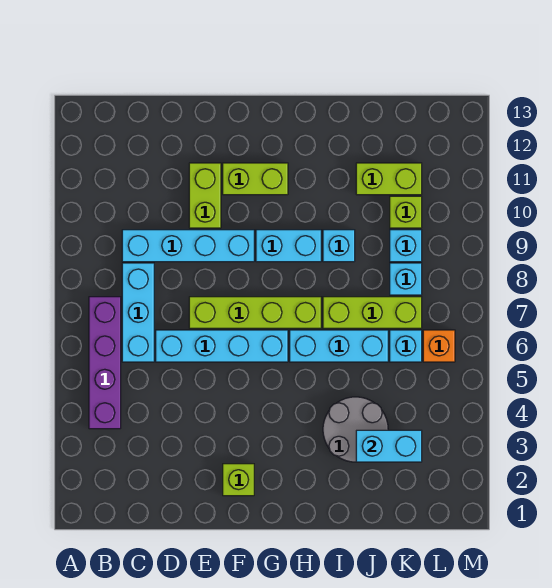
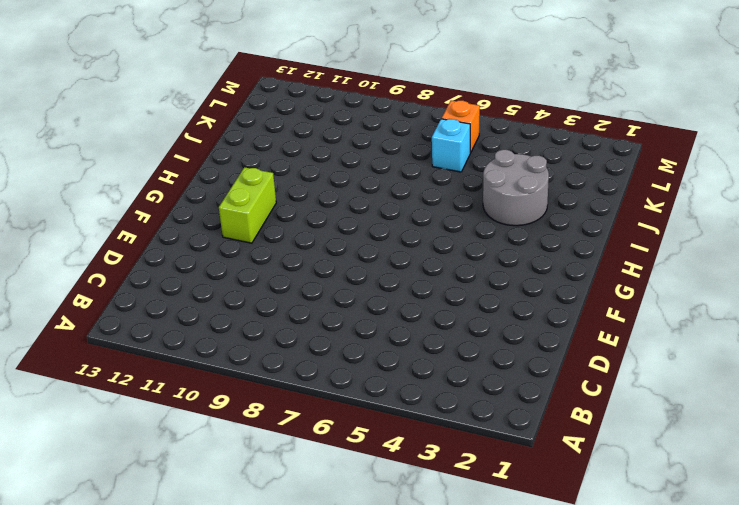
none -> purple brick B4:B7 level 1
none -> cyan brick C6:C8 level 1
none -> cyan brick C9:F9 level 1

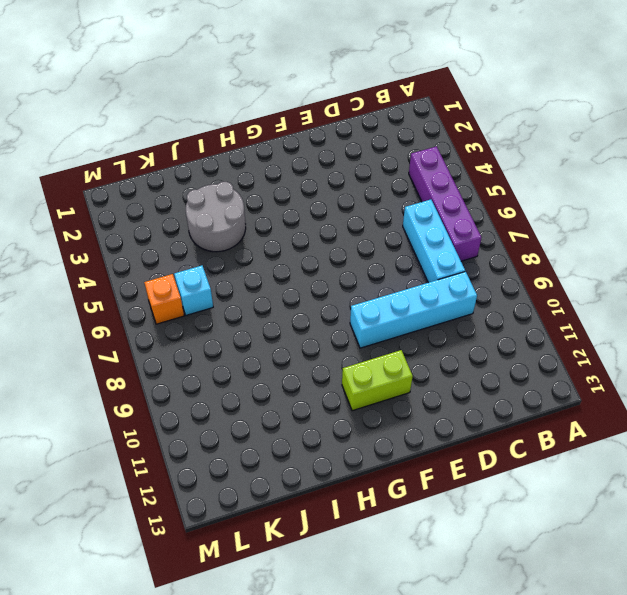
none -> cyan brick D6:G6 level 1
none -> lime brick E7:H7 level 1
none -> lime brick E10:E11 level 1

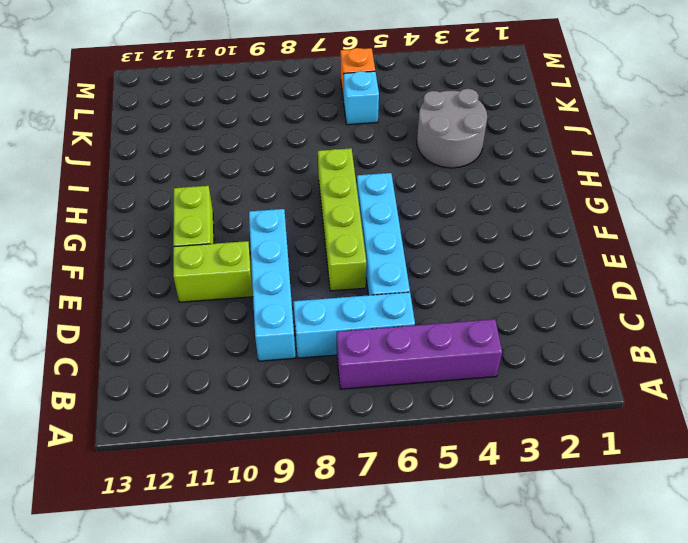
none -> lime brick F2 level 1
none -> cyan brick G9:H9 level 1
none -> cyan brick H6:J6 level 1

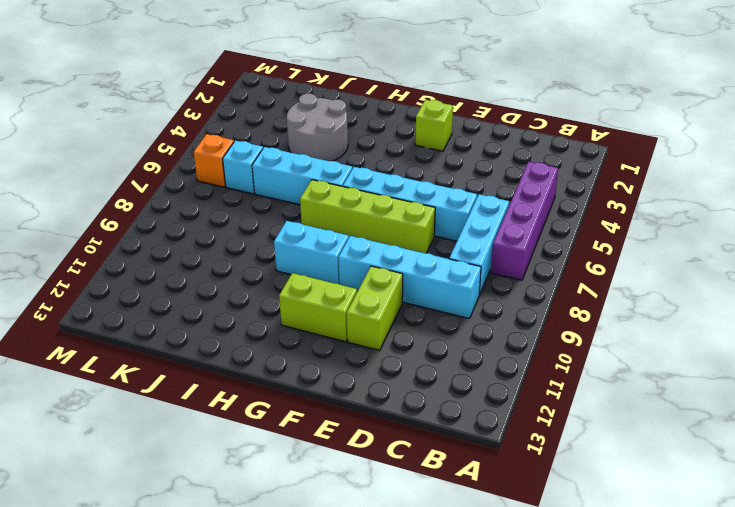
none -> lime brick I7:K7 level 1
none -> cyan brick I9 level 1
none -> lime brick J11:K11 level 1

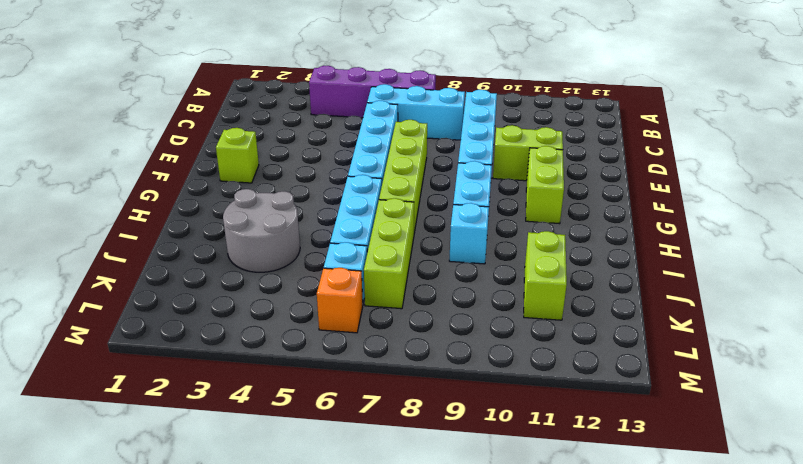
none -> cyan brick K8 level 1
none -> cyan brick K9 level 1
none -> lime brick K10 level 1

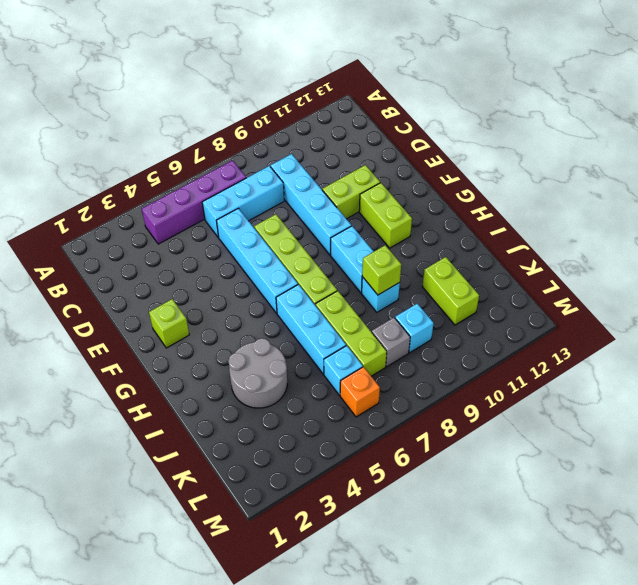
lime brick I9 level 2 -> lime brick K10 level 1
grey brick K8 level 1 -> cyan brick K8 level 1
none -> cyan brick J3:K3 level 2

